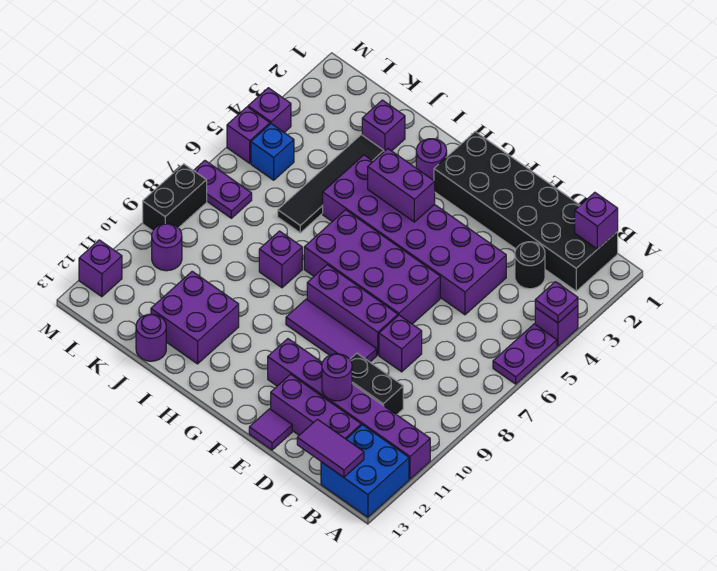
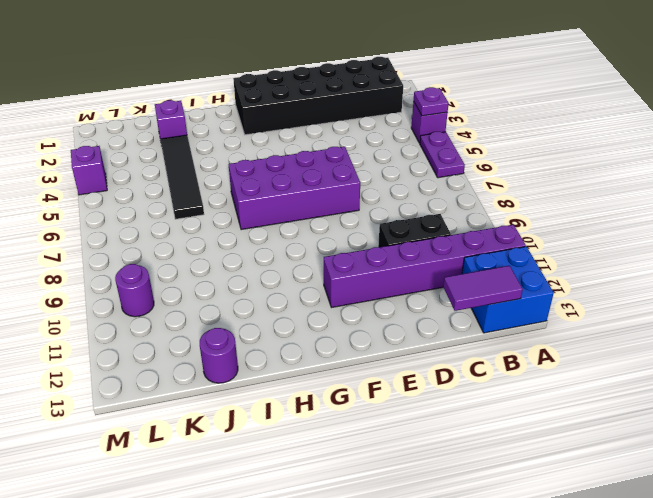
none -> black round brick C3 level 1
none -> purple brick C12:E12 level 1
none -> purple brick D4:I5 level 1
none -> purple brick D8 level 1

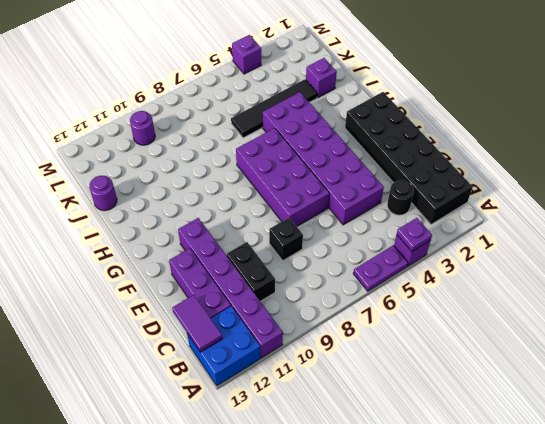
black brick D8 level 1 -> purple brick D8 level 1
none -> purple brick E8:G8 level 1
none -> purple tile E9:G9 level 1
none -> purple tile E13 level 1
none -> purple round brick H2 level 1

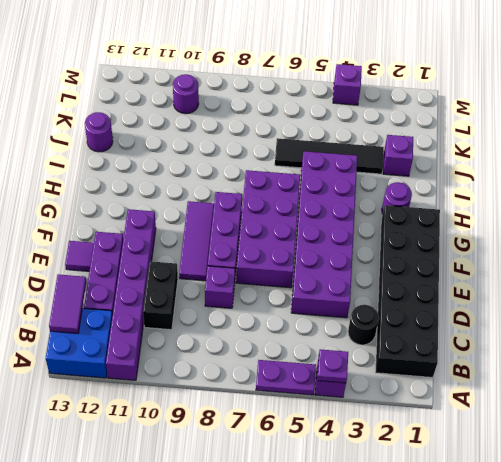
none -> purple brick I8 level 1
none -> purple brick I11:J12 level 1
none -> blue brick L5 level 1
none -> purple plate L7:M7 level 1

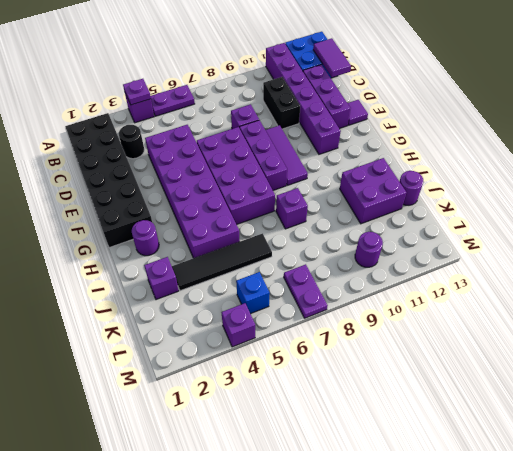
none -> purple brick M5 level 1
none -> black brick M8:M9 level 1
none -> purple brick M12 level 1
none -> purple brick B1 level 2

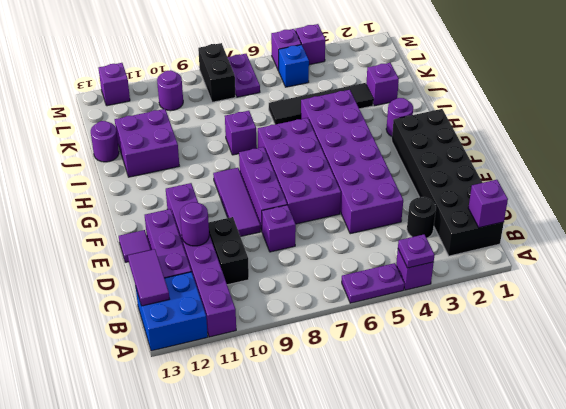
black brick L8:M8 level 1 -> black brick M8:M9 level 1
none -> purple brick G4:H4 level 2

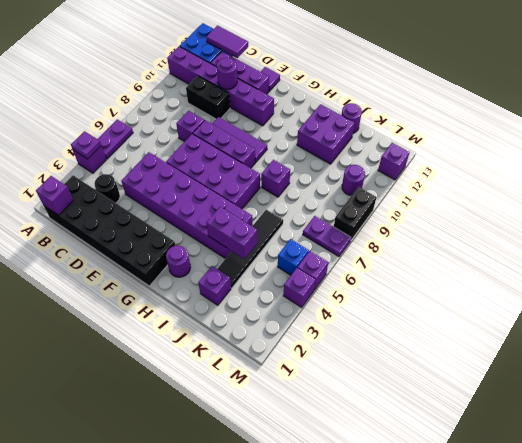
purple brick I4:J4 level 2 -> purple brick G4:H4 level 2

